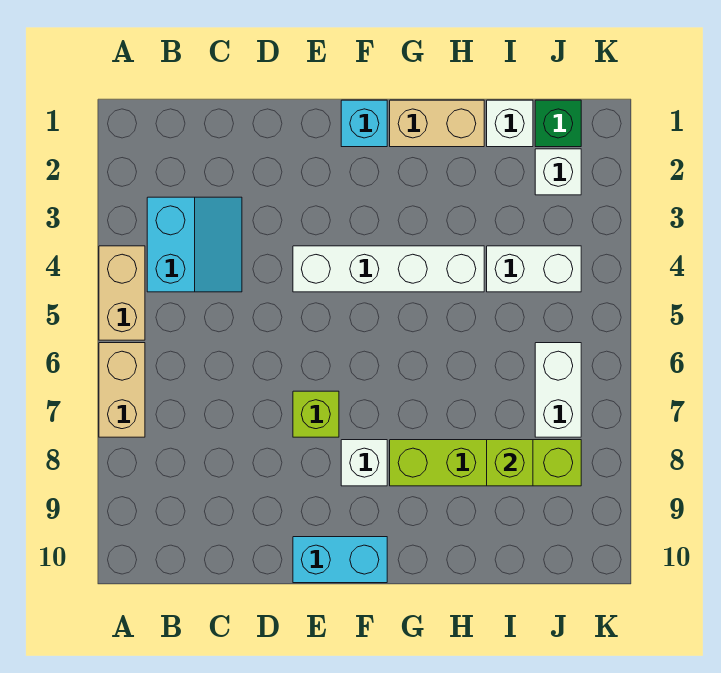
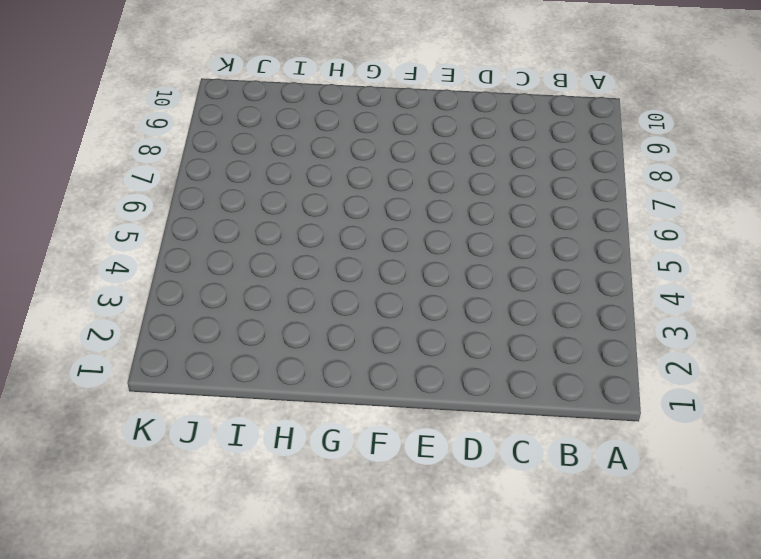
none -> tan brick A4:A5 level 1
none -> tan brick A6:A7 level 1
none -> cyan slope B3:C4 level 1 top B

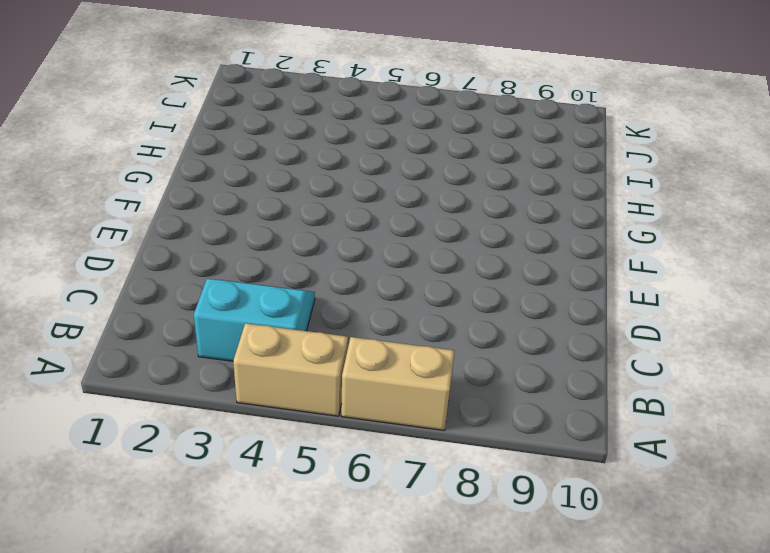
none -> white brick E4:H4 level 1
none -> lime brick E7 level 1
none -> cyan brick E10:F10 level 1

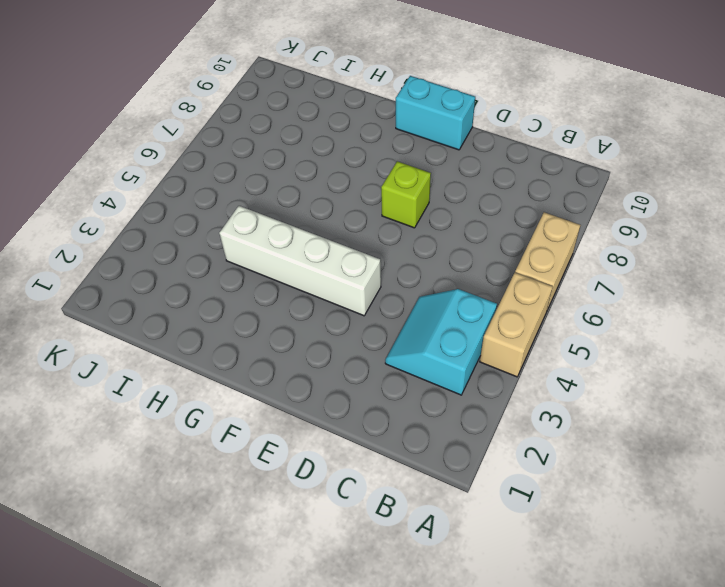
none -> cyan brick F1 level 1
none -> white brick F8 level 1
none -> tan brick G1:H1 level 1

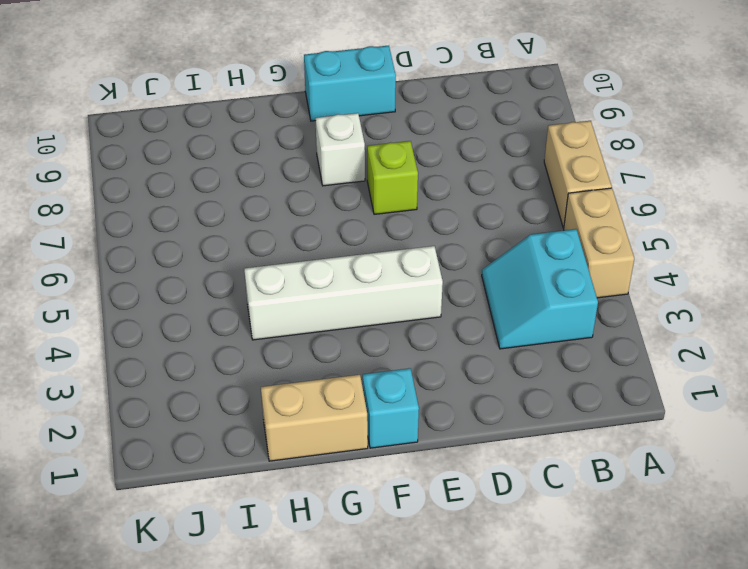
none -> lime brick G8:J8 level 1
none -> white brick I1 level 1
none -> white brick I4:J4 level 1

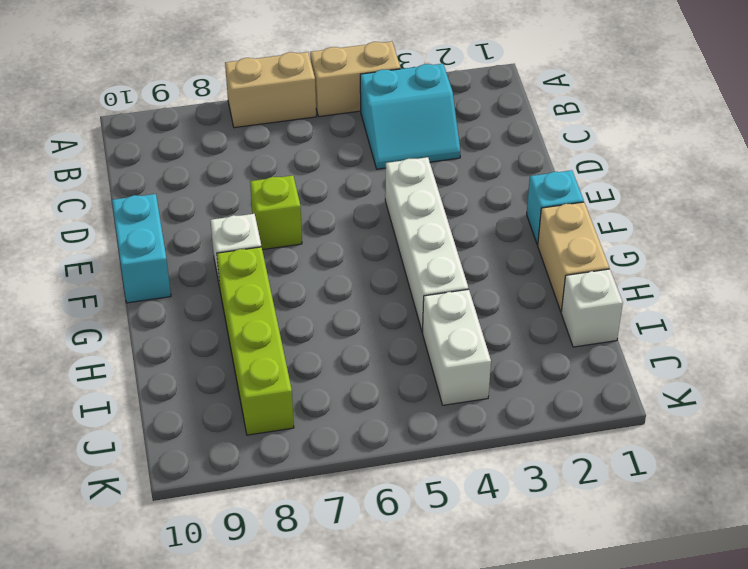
none -> green brick J1 level 1
none -> white brick J2 level 1
none -> white brick J6:J7 level 1

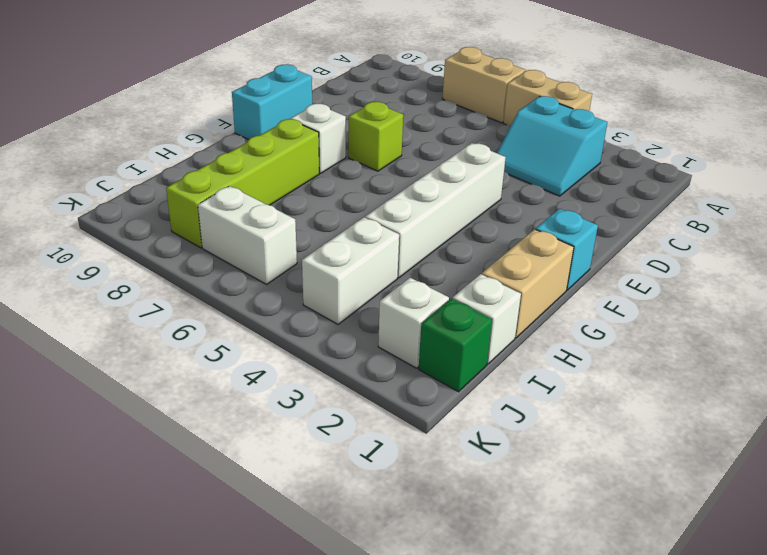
none -> lime brick I8 level 2

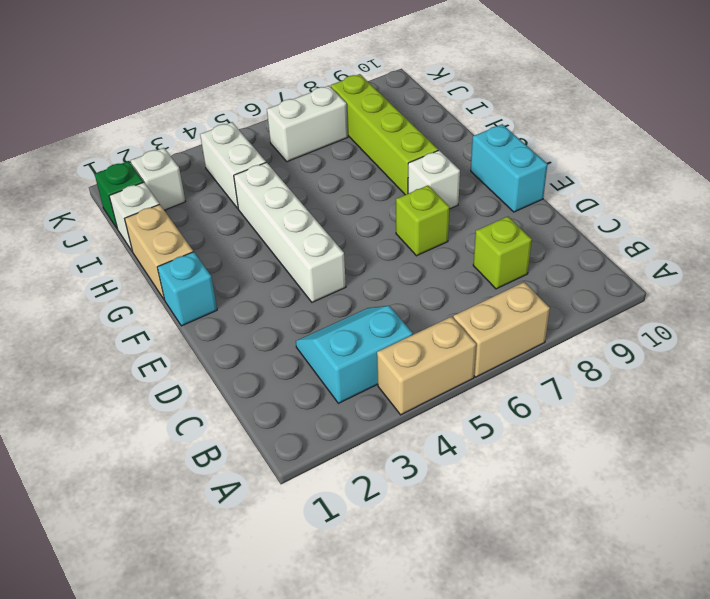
lime brick C8 level 1 -> lime brick I8 level 2

